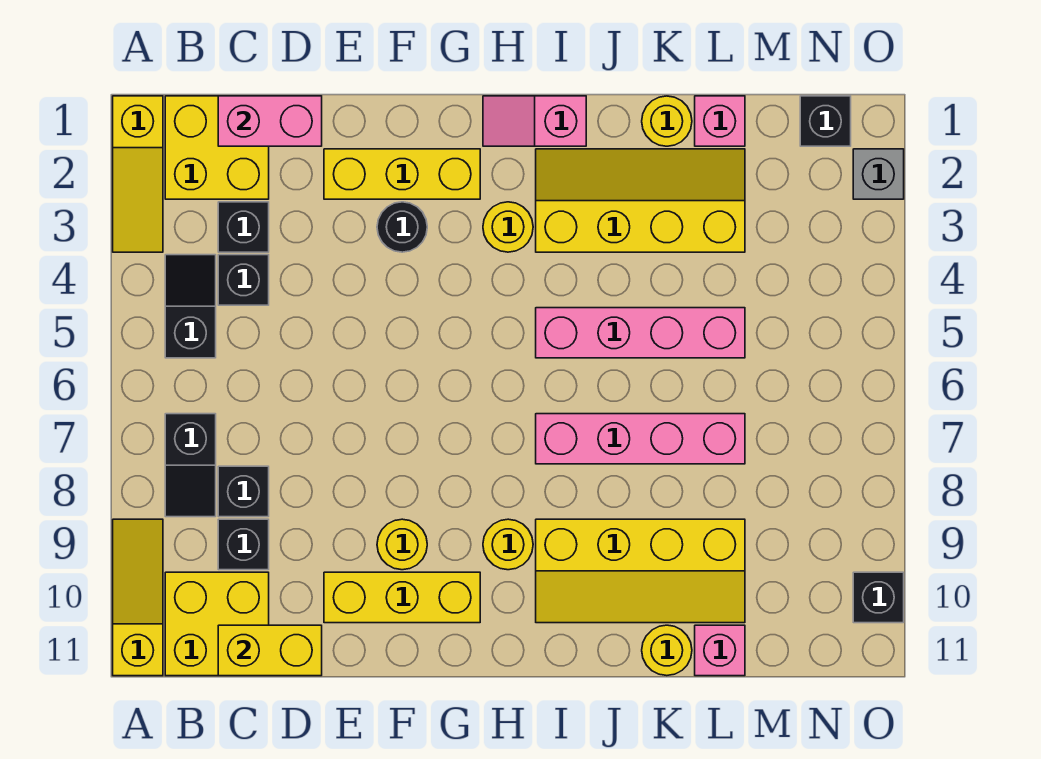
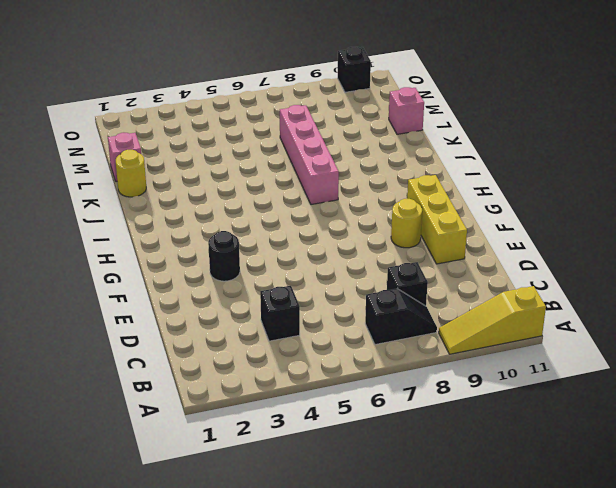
none -> yellow slope A1:A3 level 1 top 1
none -> yellow brick B1:C2 level 1
none -> black slope B4:B5 level 1 top 5
none -> yellow brick B10:C11 level 1

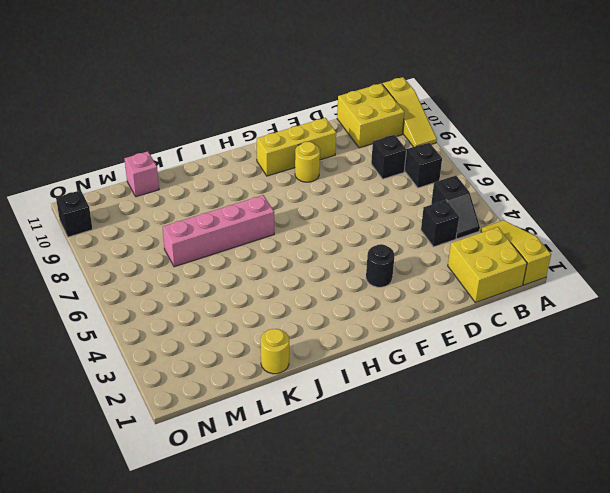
none -> black brick C3 level 1
none -> black brick C9 level 1
none -> yellow brick E2:G2 level 1
none -> pink slope H1:I1 level 1 top I

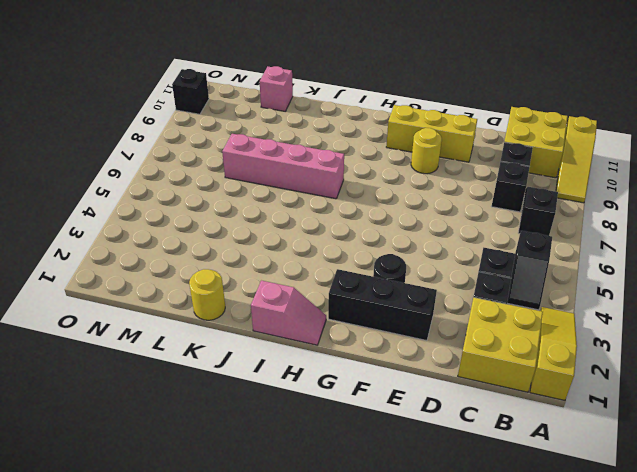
black brick E2:G2 level 1 -> yellow brick E2:G2 level 1
none -> yellow round brick H3 level 1
none -> yellow round brick H9 level 1
none -> yellow slope I2:L3 level 1 top 3
none -> pink brick I5:L5 level 1

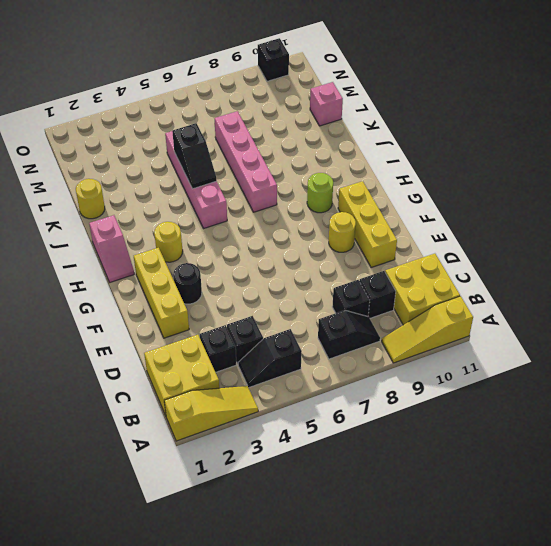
lime round brick H9 level 1 -> yellow round brick H9 level 1
black slope J5:K5 level 2 top K -> none
none -> yellow slope I2:L3 level 1 top 3
none -> yellow slope I9:L10 level 1 top 9
none -> yellow round brick K11 level 1
none -> pink brick L1 level 1

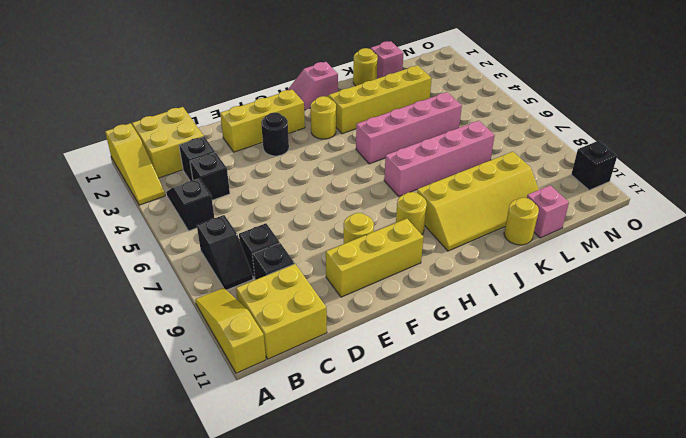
none -> black brick N1 level 1
none -> grey brick O2 level 1
none -> pink brick C1:D1 level 2
none -> yellow brick C11:D11 level 2

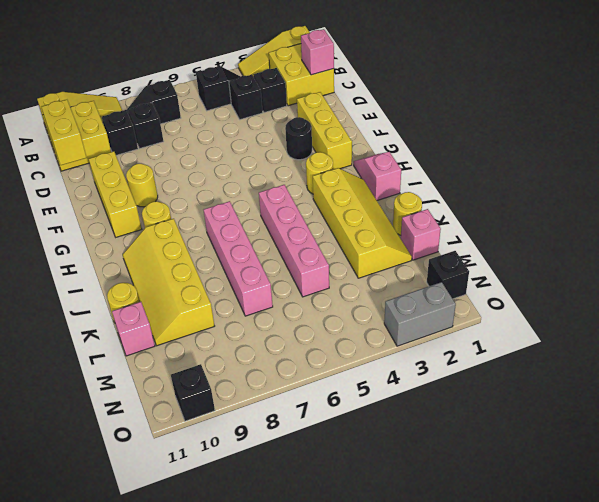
pink brick C1 level 2 -> pink brick C1:D1 level 2
grey brick O2:O3 level 1 -> grey brick O2 level 1

